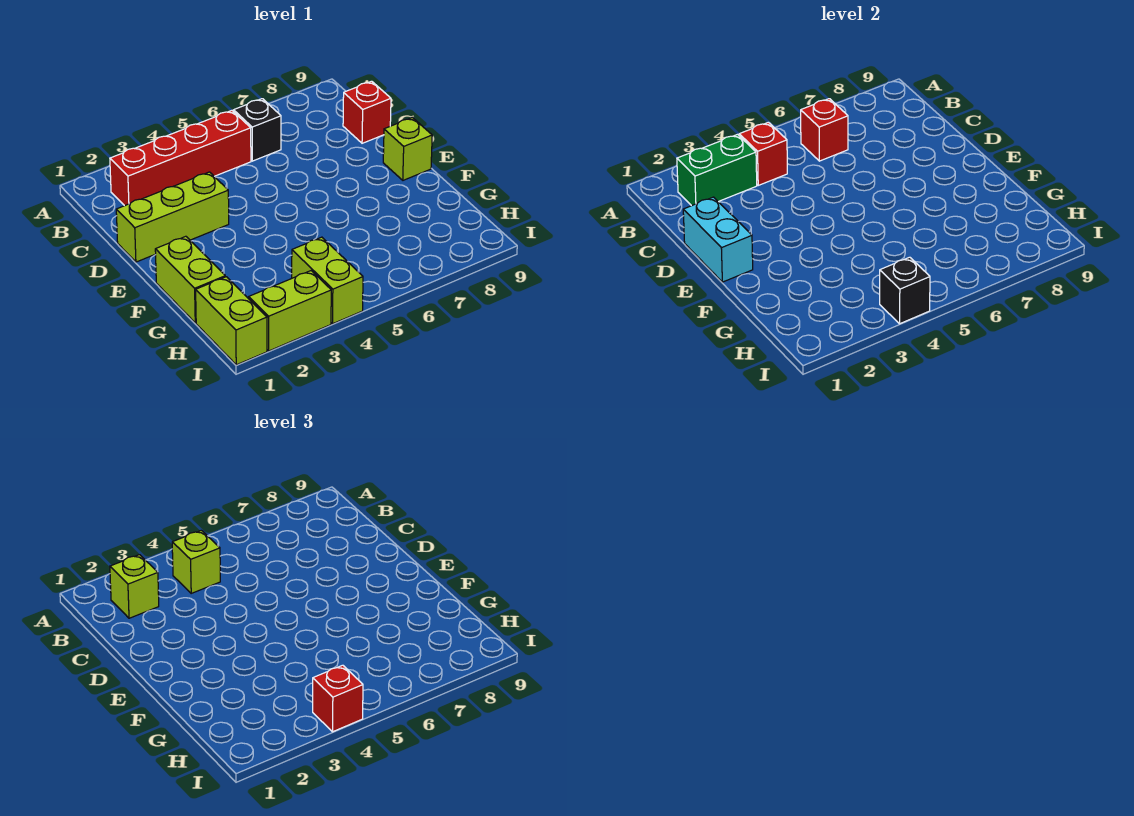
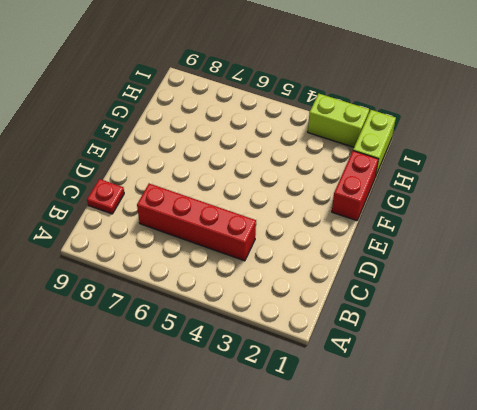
red brick C4:C7 level 1 -> red brick B2:B5 level 1
red plate C9 level 1 -> red brick C9 level 1
red brick F1:G1 level 1 -> lime brick F1:G1 level 1
none -> black brick B6 level 1
none -> lime brick D1:D3 level 1
none -> lime brick E9 level 1

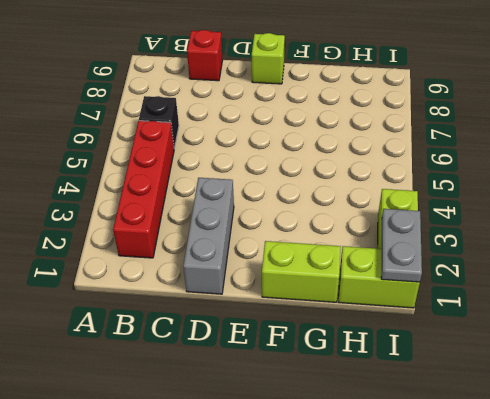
grey brick D1:D3 level 1 -> lime brick D1:D3 level 1
grey plate I1:I2 level 2 -> none
none -> lime brick H4:I4 level 1
none -> green brick B2:B3 level 2
none -> red brick B4 level 2

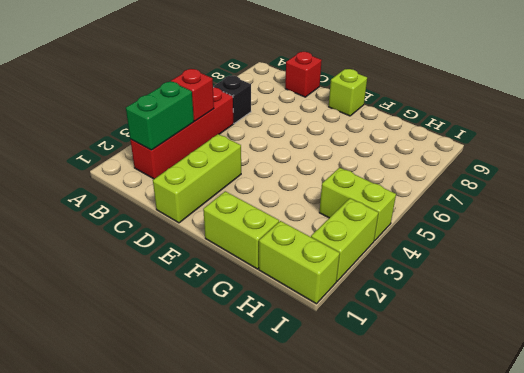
none -> red brick B6 level 2
none -> cyan brick D1:E1 level 2
none -> black brick I4 level 2

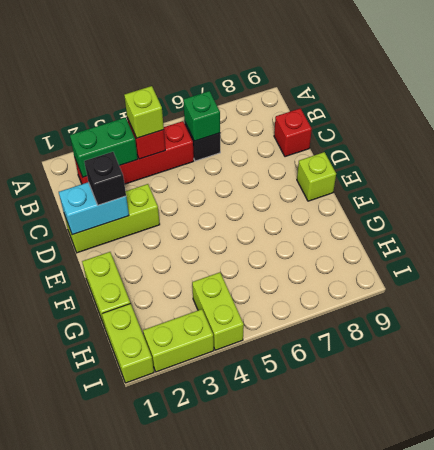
green brick B6 level 2 -> red brick B6 level 2
cyan brick D1:D2 level 2 -> cyan brick D1:E1 level 2
black brick D2 level 3 -> black brick I4 level 2
none -> lime brick B2 level 3
none -> red brick I4 level 3

